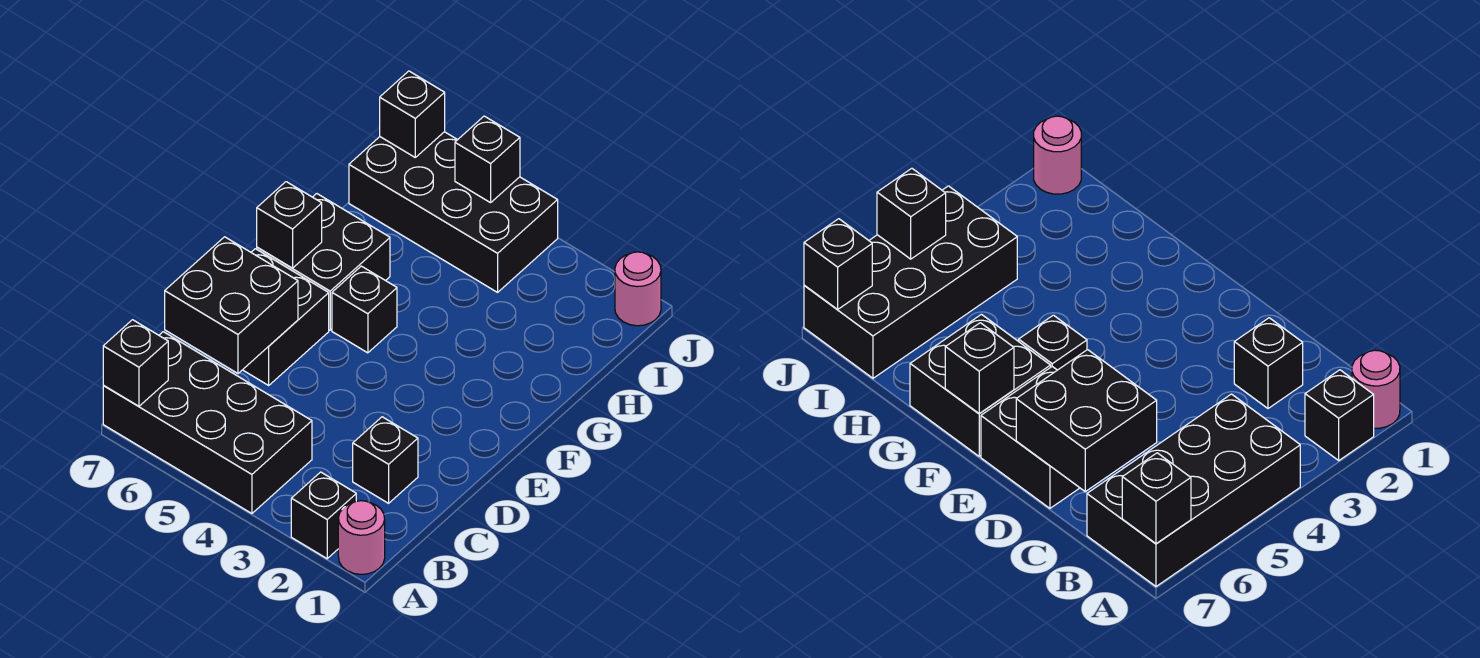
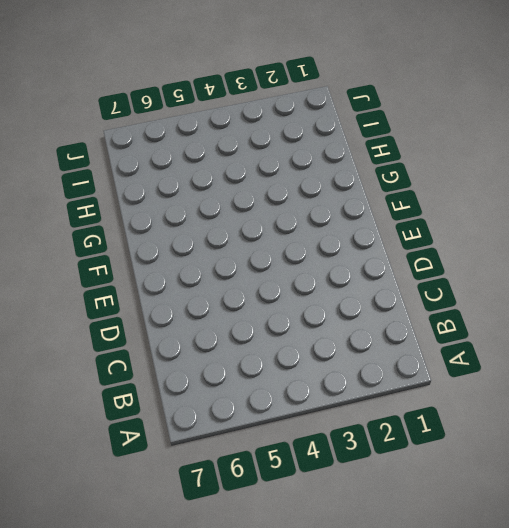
none -> pink round brick A1 level 1
none -> black brick A2 level 1
none -> black brick A4:B7 level 1

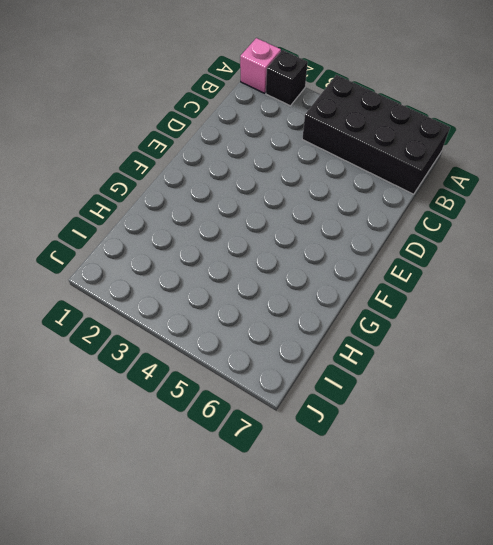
pink brick A1 level 1 -> pink round brick A1 level 1
none -> black brick C2 level 1
none -> black brick D6:E7 level 1
none -> black brick F5 level 1

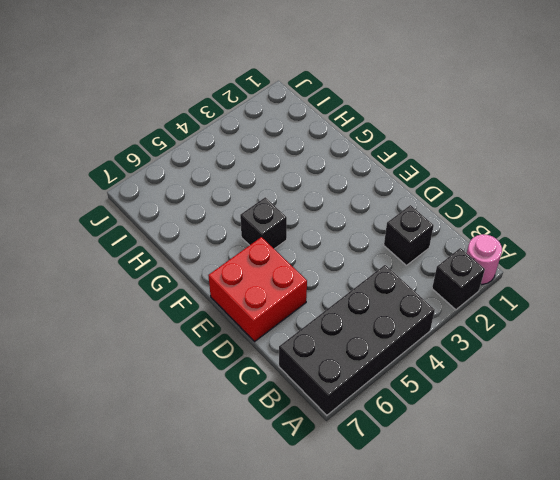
red brick D6:E7 level 1 -> black brick D6:E7 level 1
none -> black brick F6:G7 level 1
none -> black brick I4:J7 level 1
none -> pink round brick J1 level 1

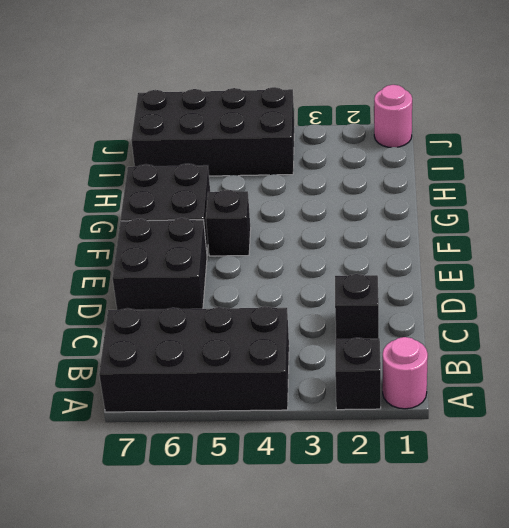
none -> black brick A7 level 2
none -> black brick C6:D7 level 2
none -> black brick F7 level 2

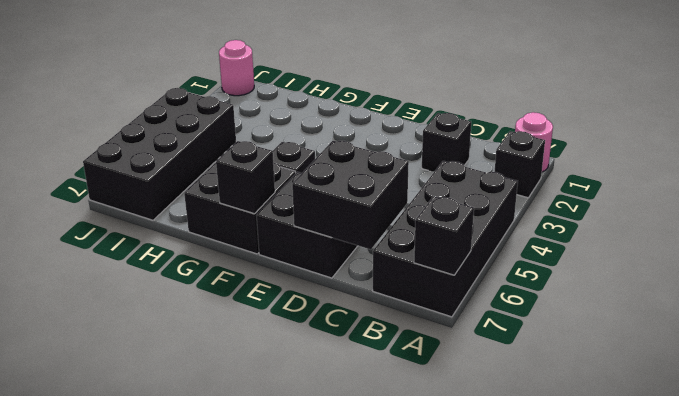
none -> black brick J5 level 2
none -> black brick J7 level 2

